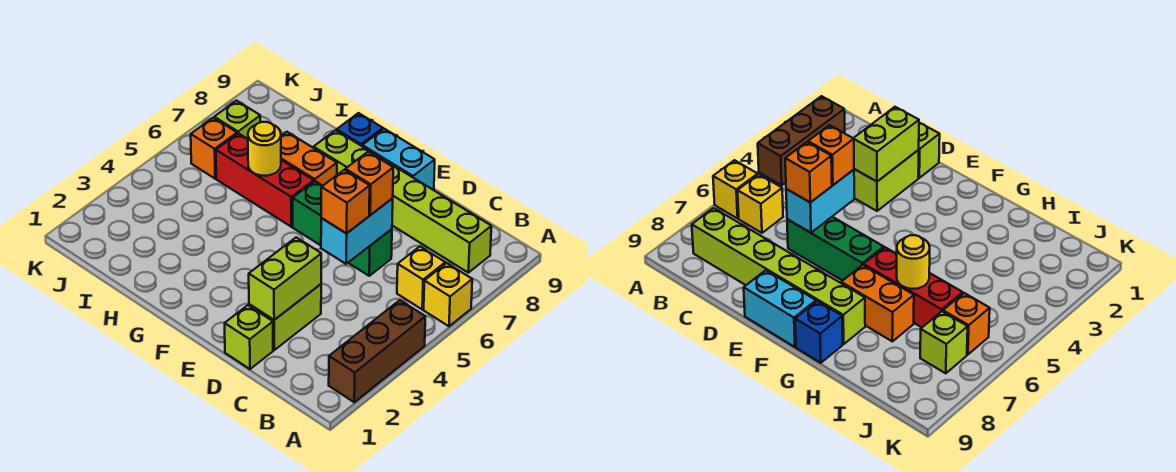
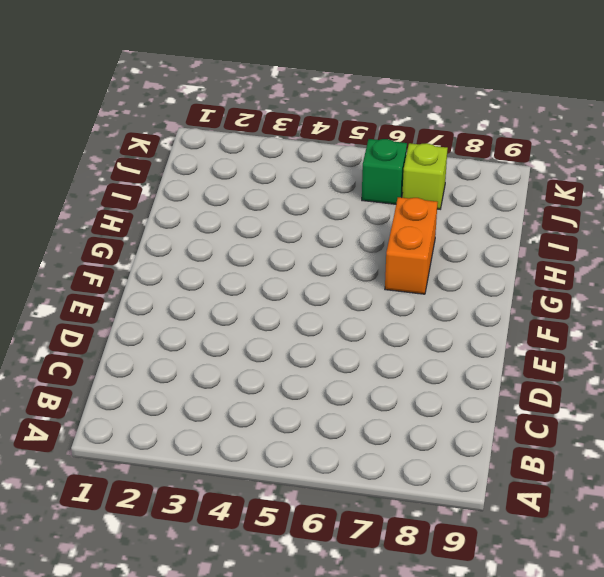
green brick J6 level 1 -> orange brick J6 level 1
none -> brown brick A2:A4 level 1
none -> yellow brick A6 level 1
none -> yellow brick B6 level 1

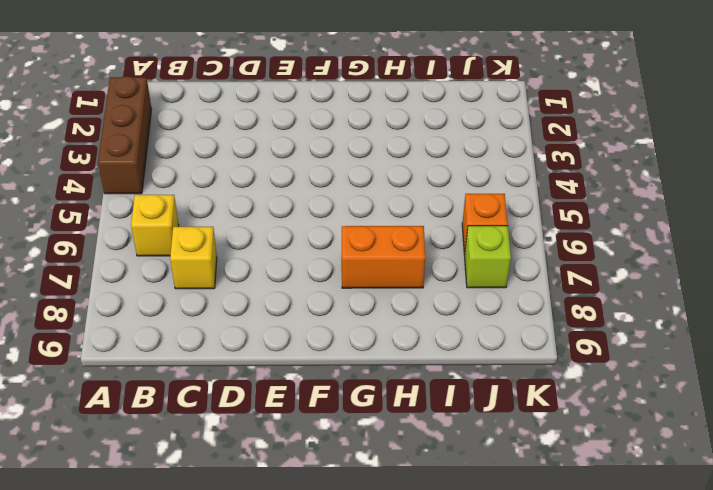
yellow brick C7 level 1 -> yellow brick A6 level 1
none -> lime brick B8:G8 level 1
none -> lime brick D1 level 1
none -> lime brick D2:D3 level 1

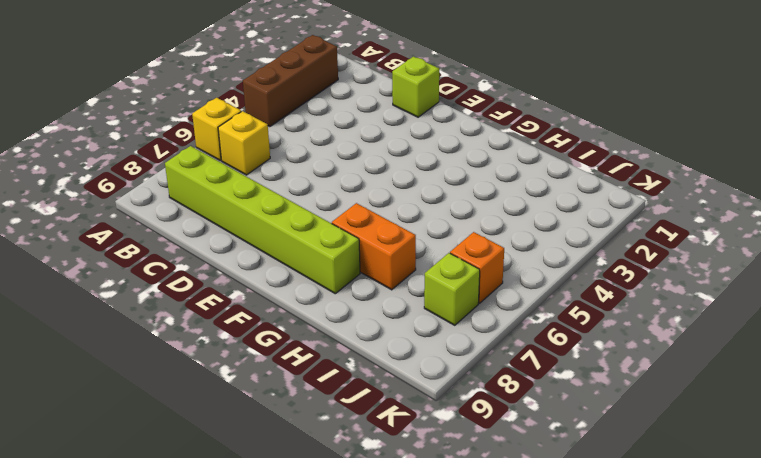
none -> lime brick D2:D3 level 1
none -> green brick D6:F6 level 1
none -> cyan brick E9:F9 level 1

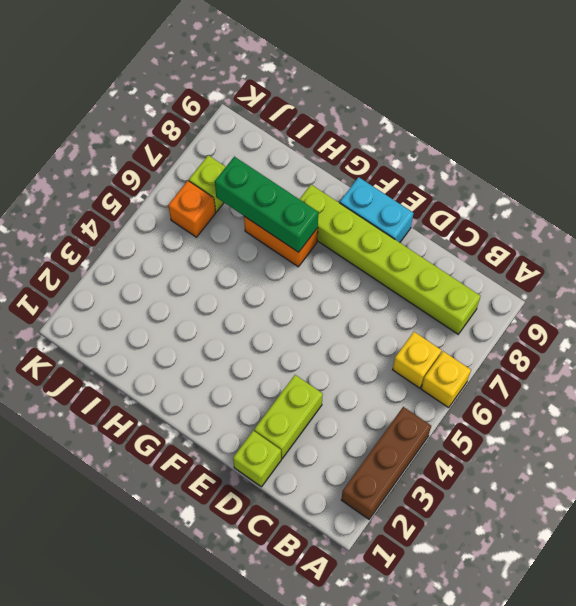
green brick G7:I7 level 2 -> green brick D6:F6 level 1
none -> red brick G6:I6 level 1
none -> blue brick G9 level 1
none -> lime brick D2:D3 level 2

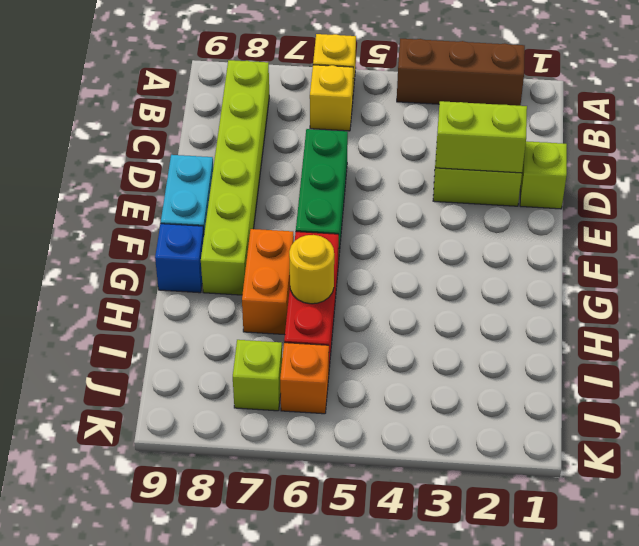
none -> cyan brick D5:D6 level 2
none -> orange brick D5 level 3
none -> orange brick D6 level 3

